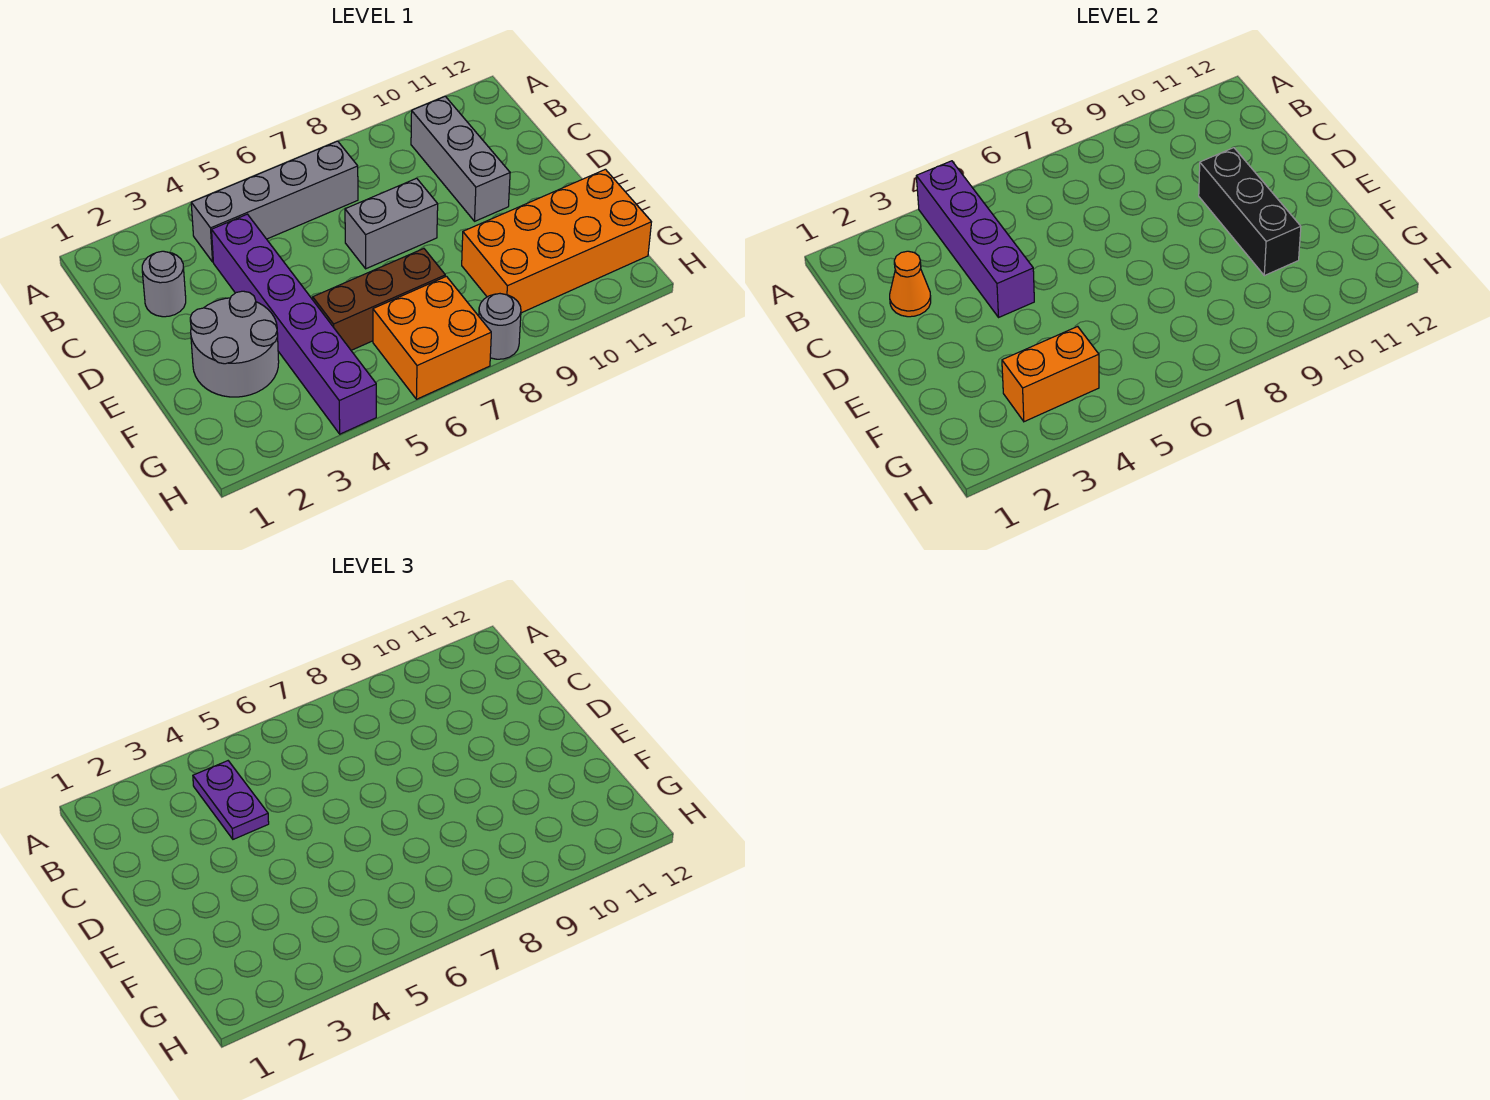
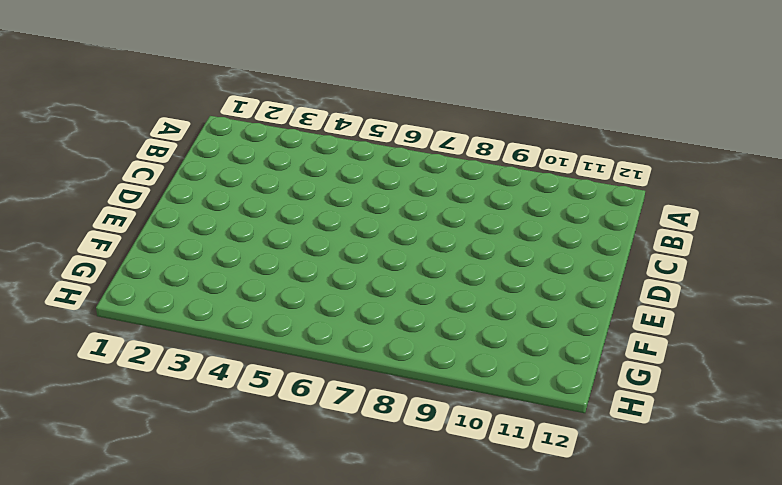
none -> grey brick B4:B7 level 1
none -> grey brick B10:D10 level 1
none -> grey round brick C2 level 1

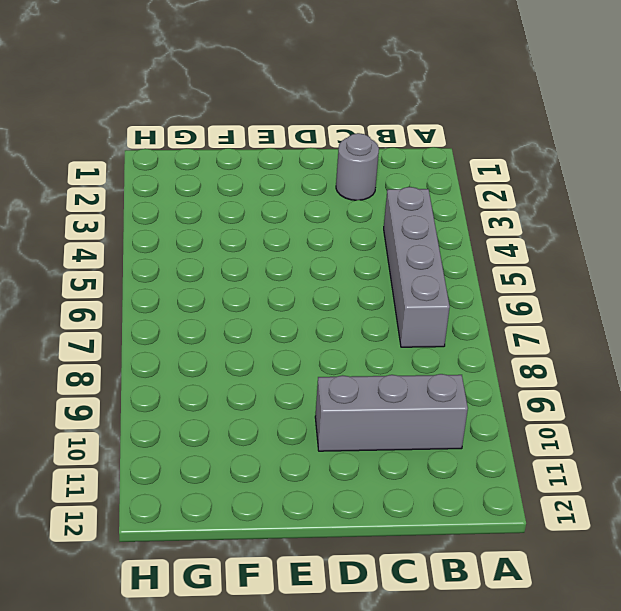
none -> purple brick C4:H4 level 1
none -> grey brick D7:D8 level 1
none -> grey round brick E2:F3 level 1

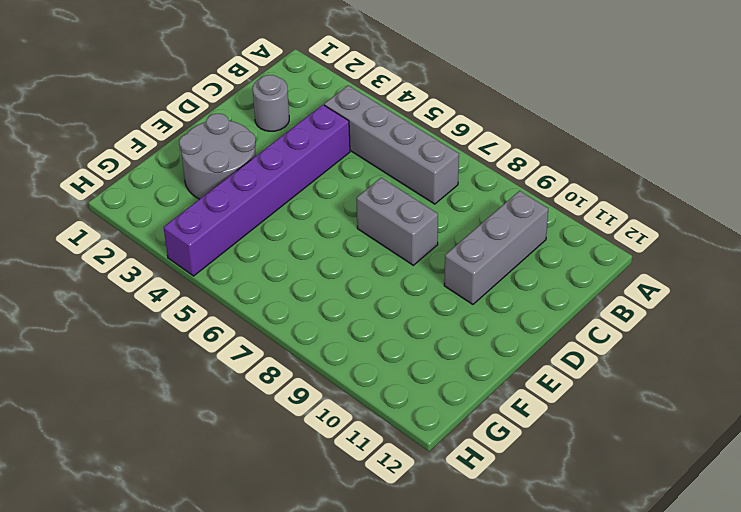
none -> brown brick F5:F7 level 1
none -> orange brick F9:G12 level 1
none -> orange brick G6:H7 level 1

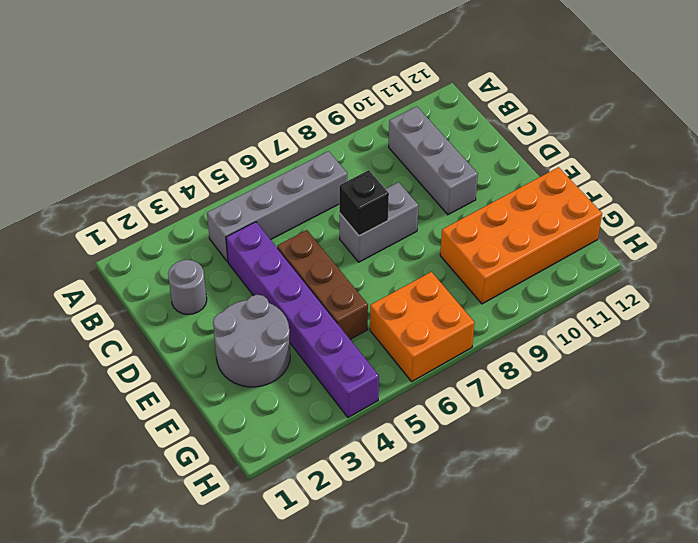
brown brick D5:F5 level 1 -> brown brick F5:F7 level 1
black brick D7 level 2 -> none
none -> grey round brick H8 level 1
none -> purple brick A4:D4 level 2
none -> orange cone C2 level 2

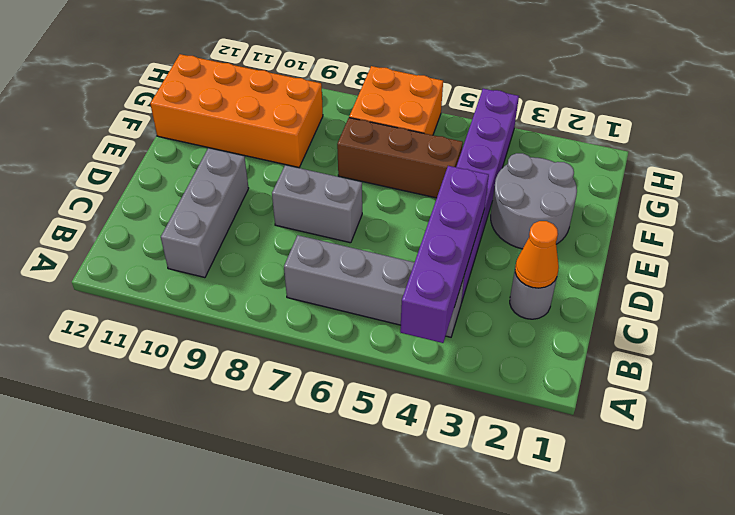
none -> grey round brick H8 level 1
none -> black brick D10:F10 level 2
none -> orange brick G3:G4 level 2

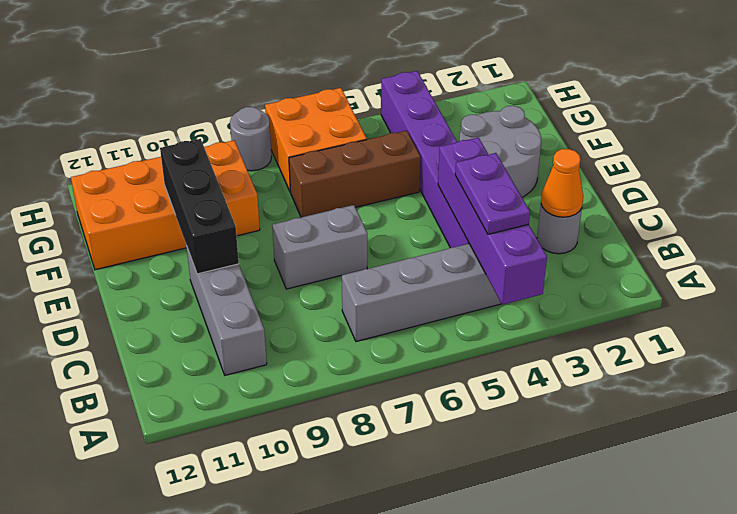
none -> orange brick G3:G4 level 2

